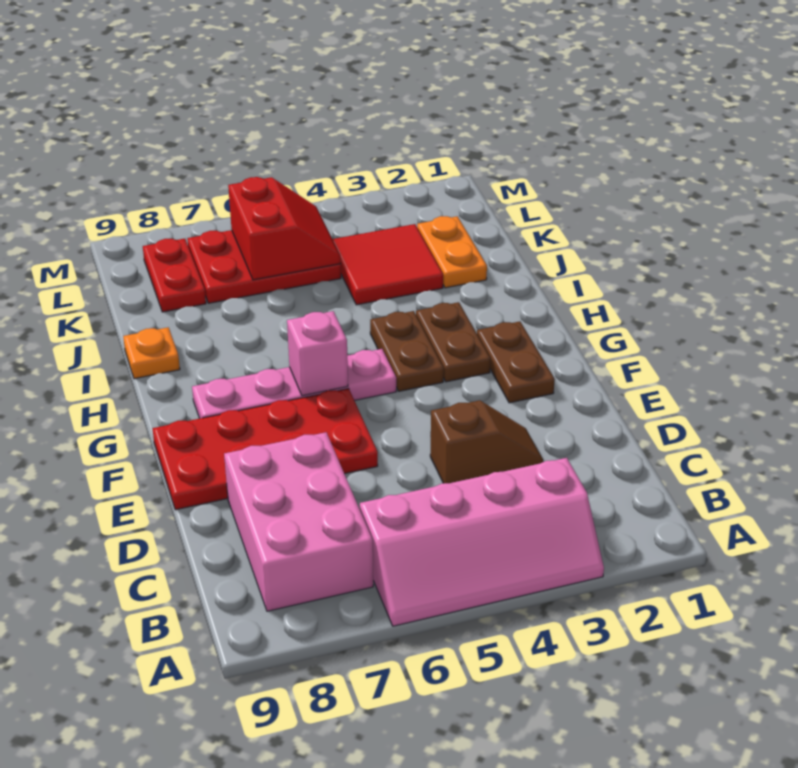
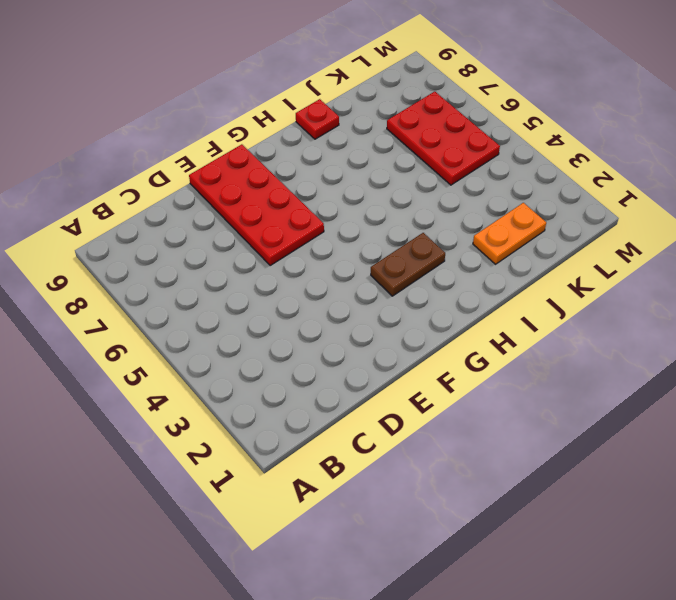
red plate I9 level 1 -> orange plate I9 level 1
none -> pink slope A3:B6 level 1 top B
none -> pink brick B7:D8 level 1
none -> brown slope D3:D4 level 1 top 4

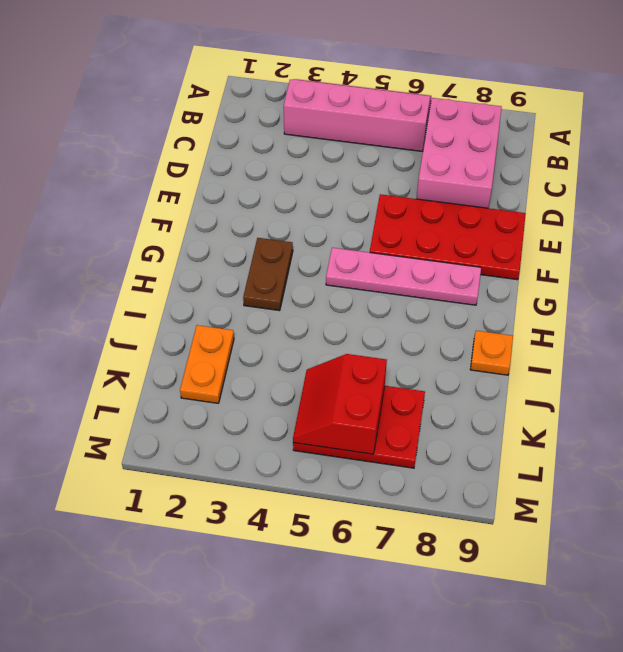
none -> brown slope D3:D4 level 1 top 4
none -> brown plate F2:G2 level 1
none -> brown plate G4:H4 level 1

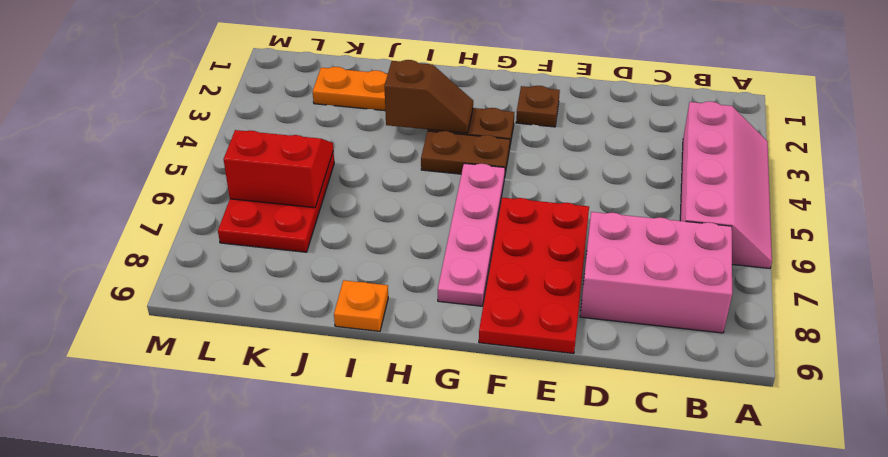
brown plate F2 level 1 -> brown plate F2:G2 level 1
brown slope H3:I3 level 2 top I -> brown slope D3:D4 level 1 top 4
none -> red tile J3:K4 level 1
none -> red plate K8:L8 level 1
none -> pink brick G6 level 2

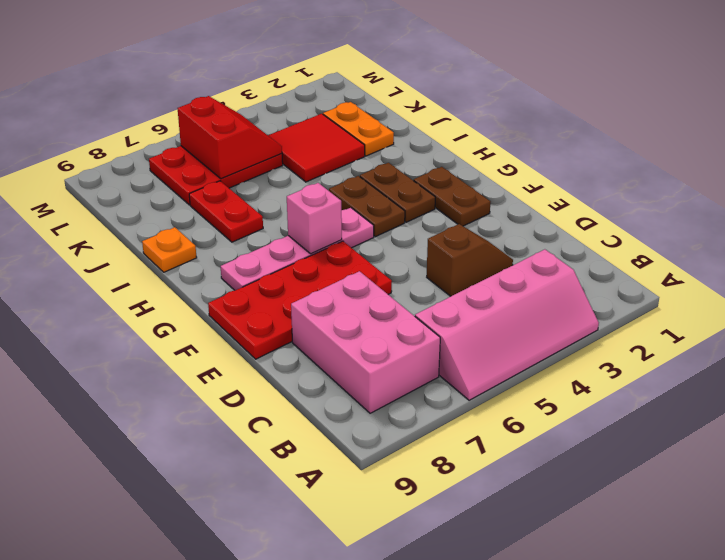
red plate I7:J7 level 1 -> red plate K8:L8 level 1

